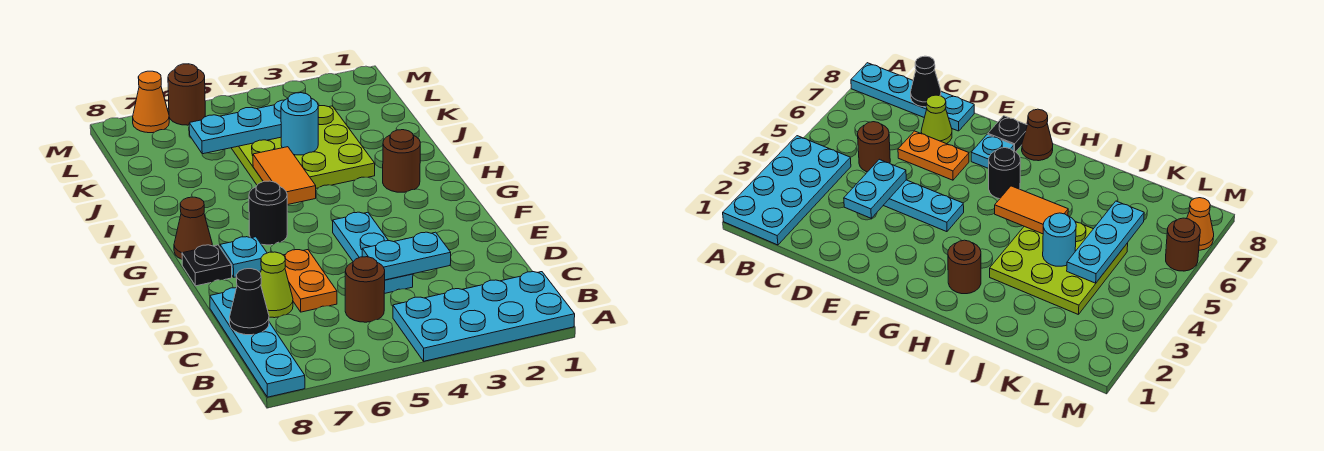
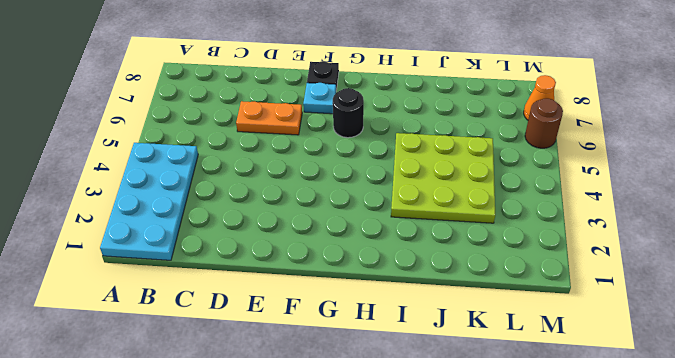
none -> cyan plate A8:D8 level 1
none -> brown round brick C5 level 1
none -> cyan plate D4:F4 level 1

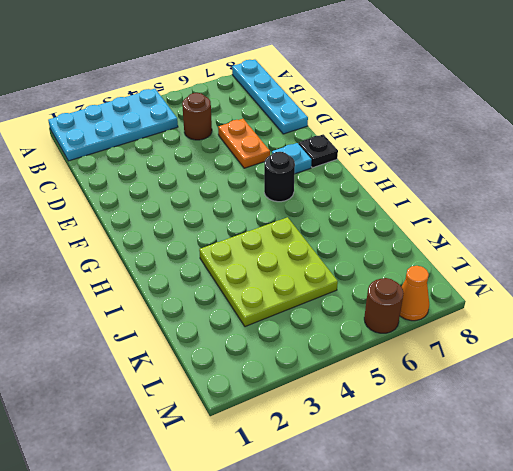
none -> cyan plate D4:F4 level 1
none -> lime cone D7 level 1
none -> brown cone G8 level 1

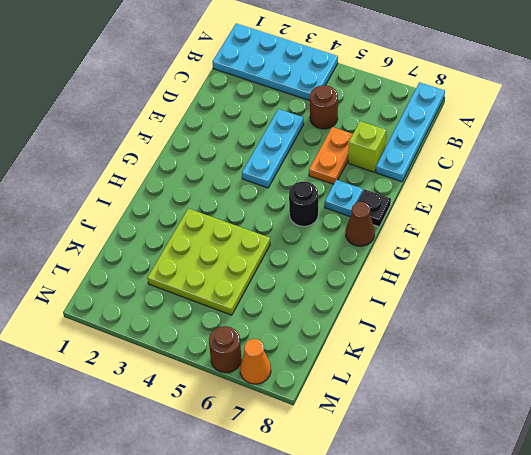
lime brick D7 level 1 -> lime cone D7 level 1
none -> brown round brick H2 level 1
none -> black cone C8 level 2
none -> cyan plate D3:D4 level 2

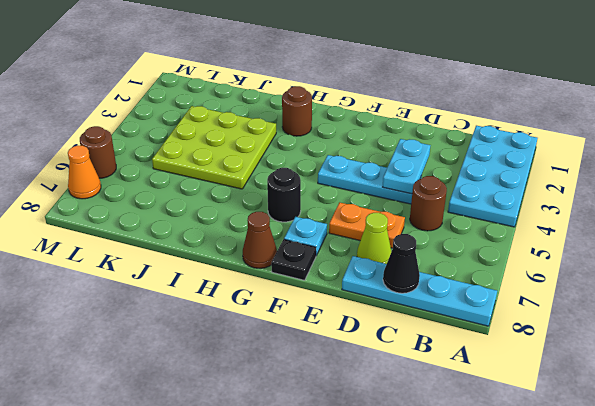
none -> orange tile H5:I5 level 2
none -> cyan round brick J4 level 2
none -> cyan plate K4:K6 level 2

